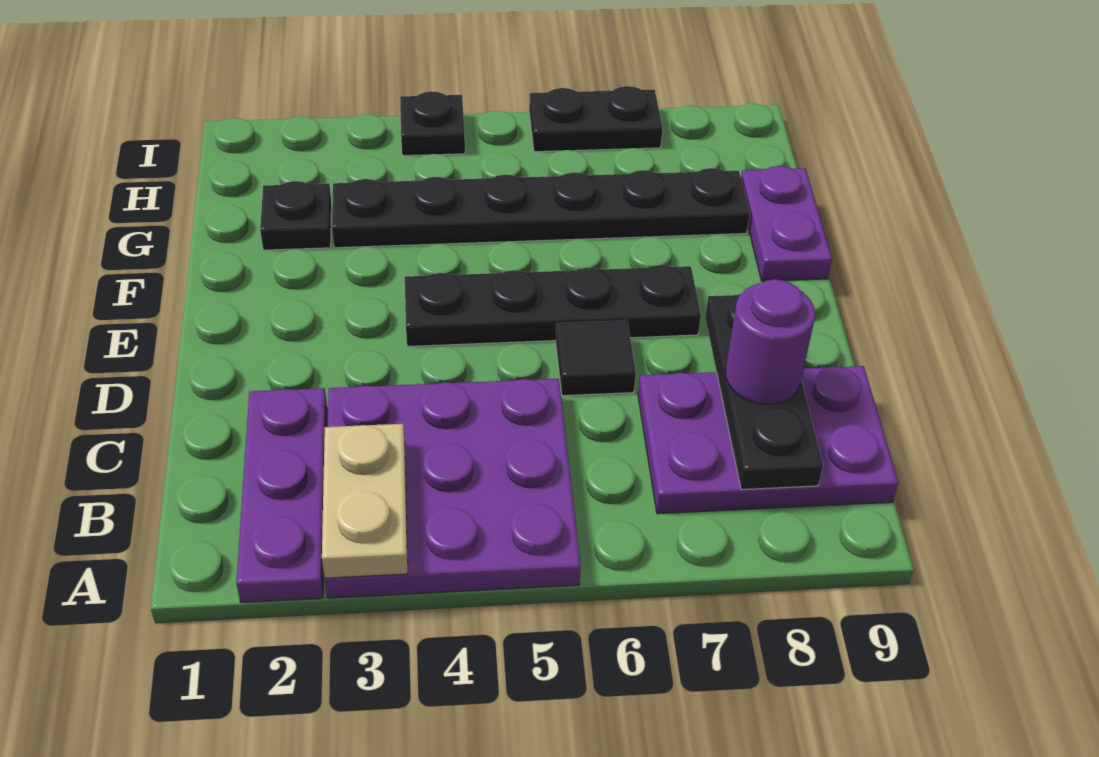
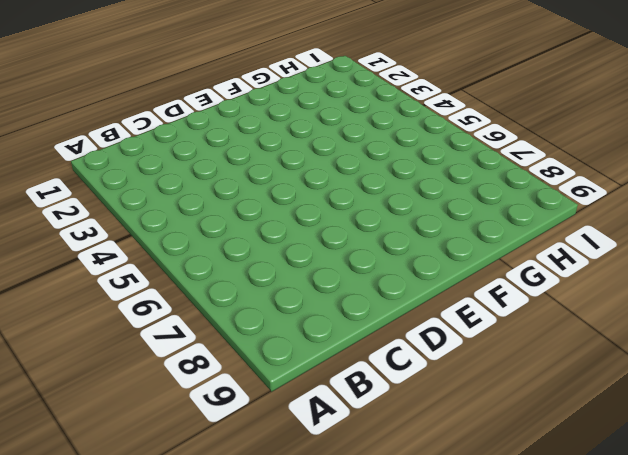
none -> purple plate A2:C2 level 1
none -> purple plate A3:C5 level 1
none -> purple plate B7:C9 level 1

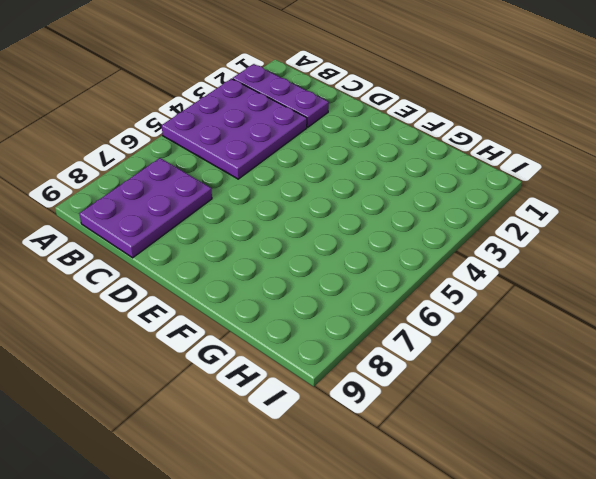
none -> black tile D6 level 1
none -> black plate E4:E7 level 1
none -> purple plate F9:G9 level 1

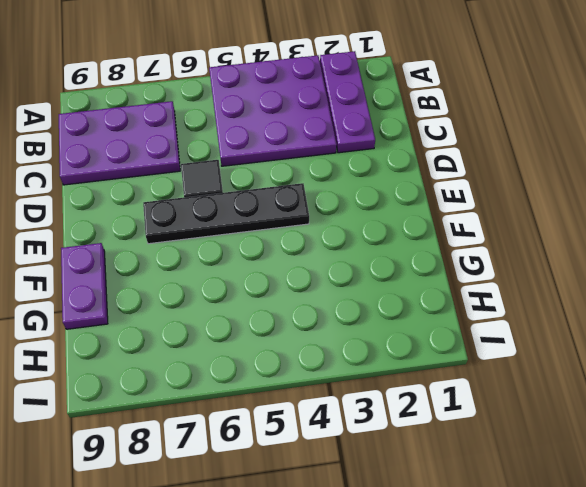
none -> black plate G2 level 1
none -> black plate G3:G8 level 1
none -> black plate I4 level 1

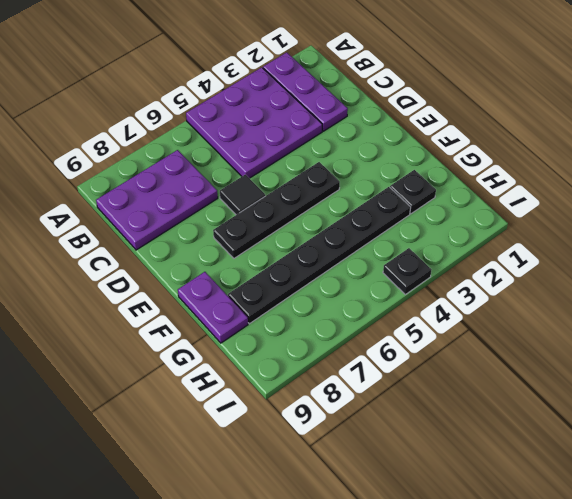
none -> black plate I6:I7 level 1
none -> tan plate A3:B3 level 2
none -> black plate B8:D8 level 2

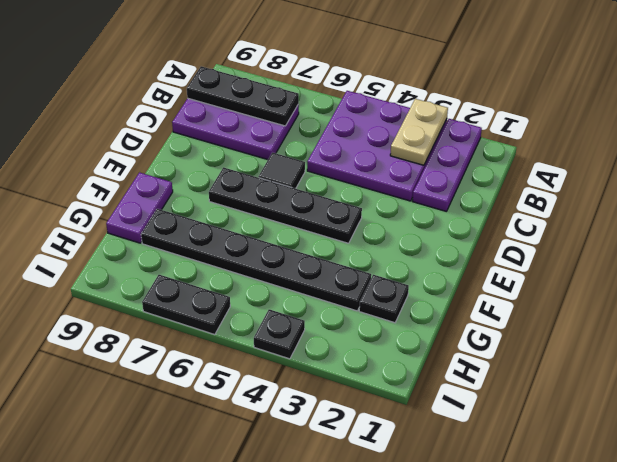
black plate B7:B9 level 2 -> black plate B8:D8 level 2
none -> purple round brick C8 level 3

